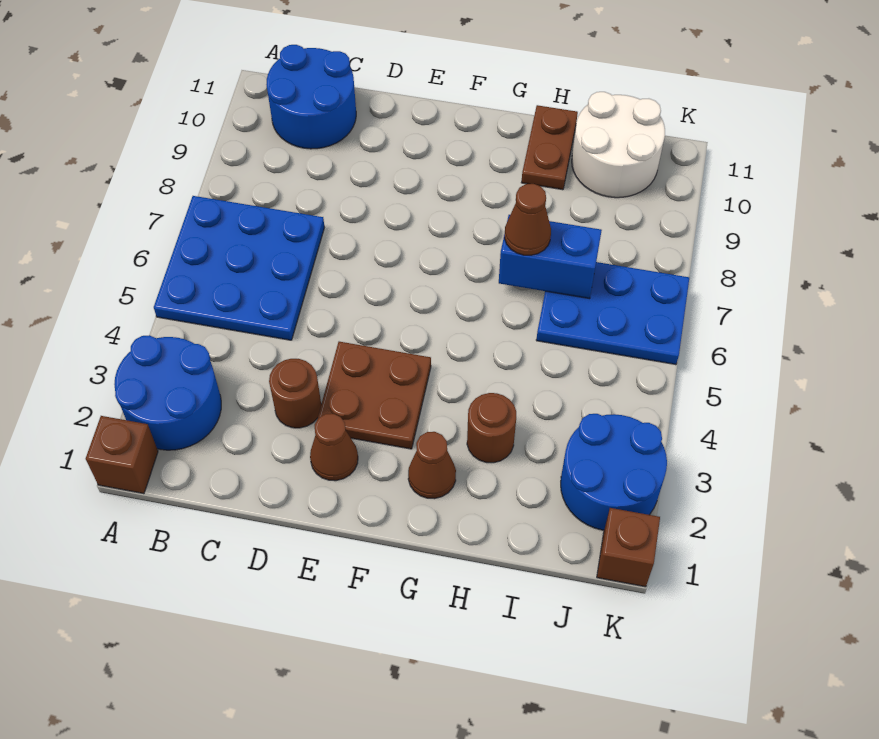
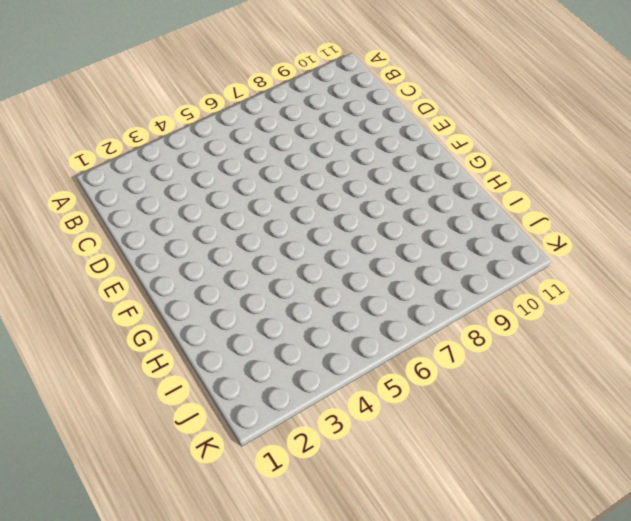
none -> brown brick A1 level 1
none -> blue round brick A2:B3 level 1
none -> blue plate A5:C7 level 1

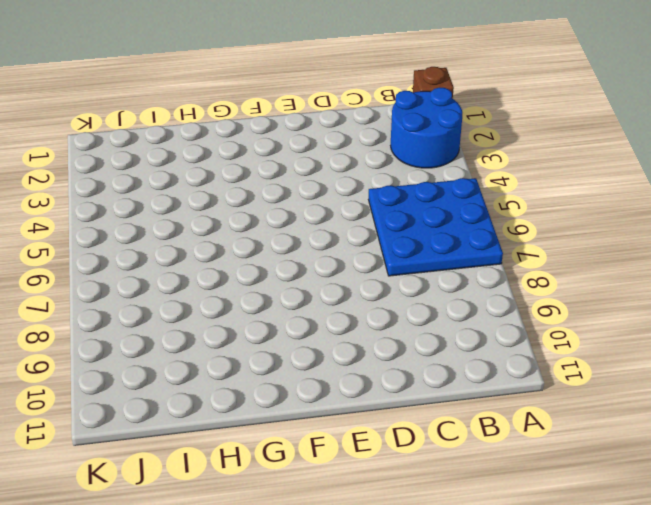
none -> blue round brick B10:C11 level 1
none -> brown round brick D3 level 1
none -> brown cone E2 level 1

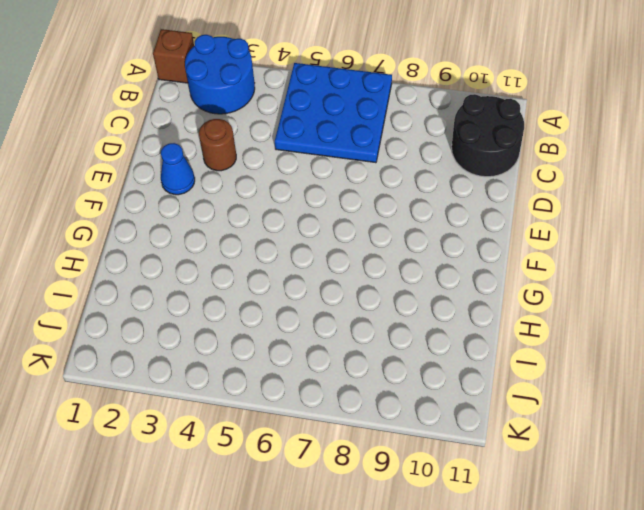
black round brick B10:C11 level 1 -> blue round brick B10:C11 level 1
blue cone E2 level 1 -> brown cone E2 level 1
none -> brown plate E3:F4 level 1
none -> brown cone G2 level 1
none -> brown round brick H3 level 1

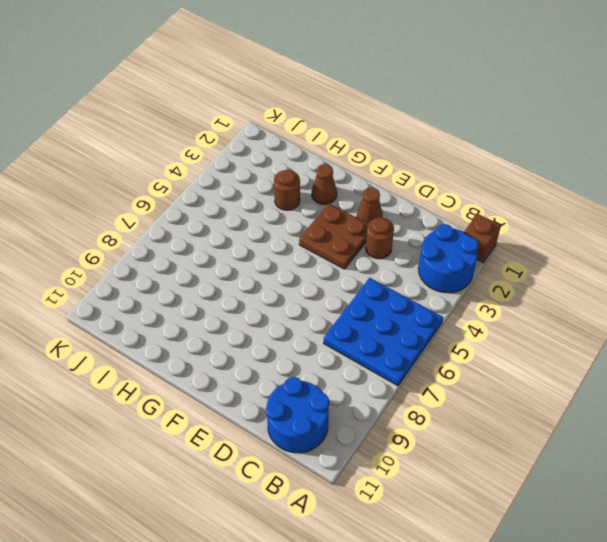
none -> brown plate H10:H11 level 1
none -> blue plate I6:K7 level 1
none -> white round brick I10:J11 level 1

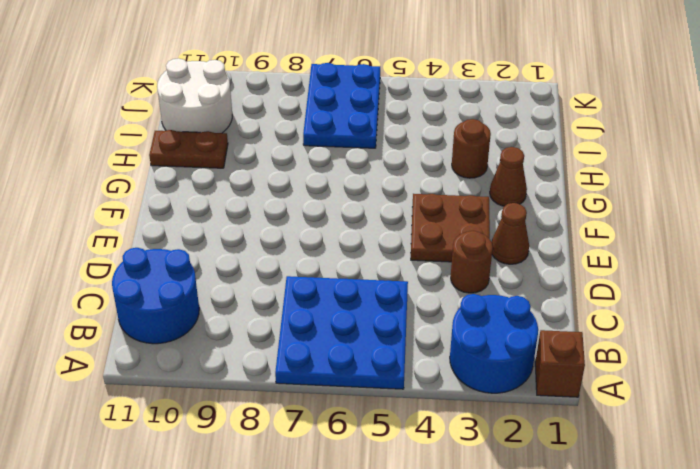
none -> blue round brick J2:K3 level 1
none -> brown brick K1 level 1
none -> blue brick H7:I7 level 2

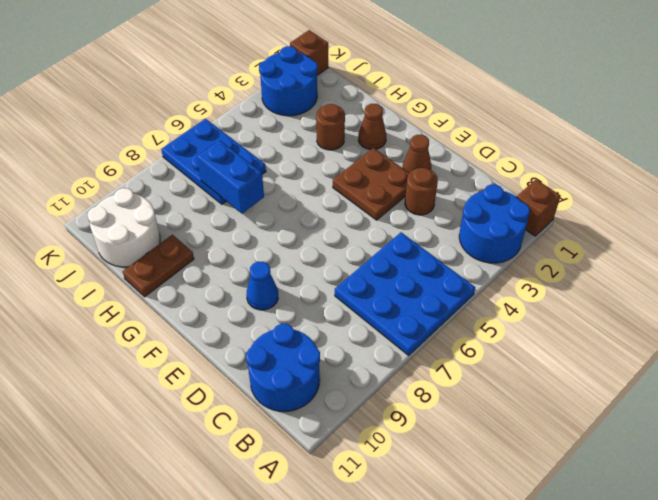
blue cone E9 level 1 -> none
none -> brown cone H7 level 3

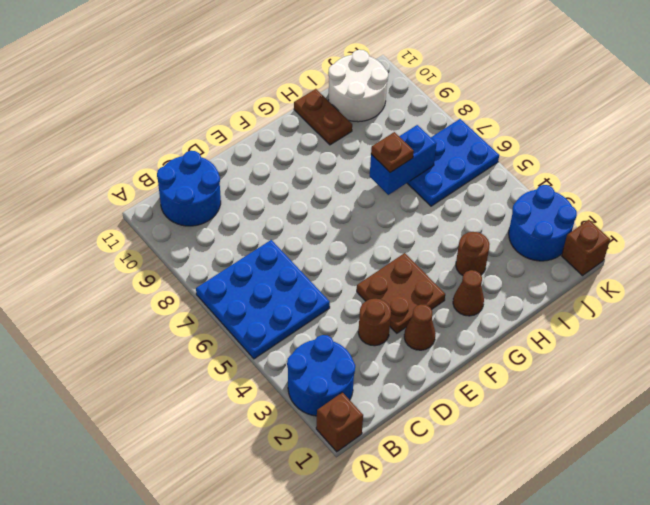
brown plate H7 level 3 -> brown cone H7 level 3

